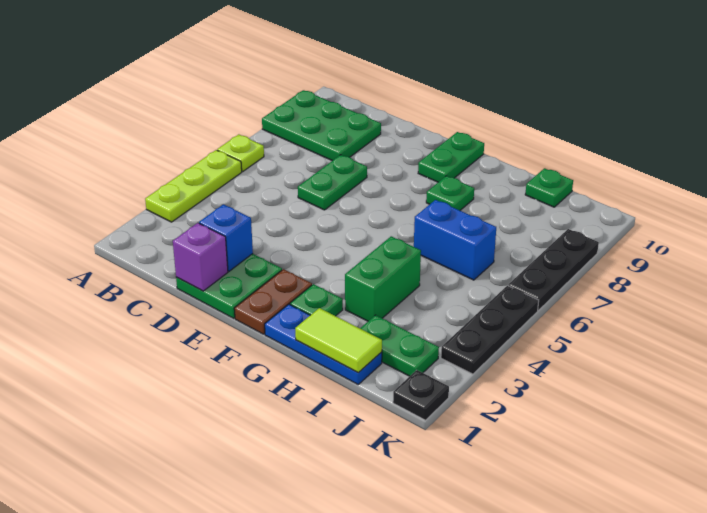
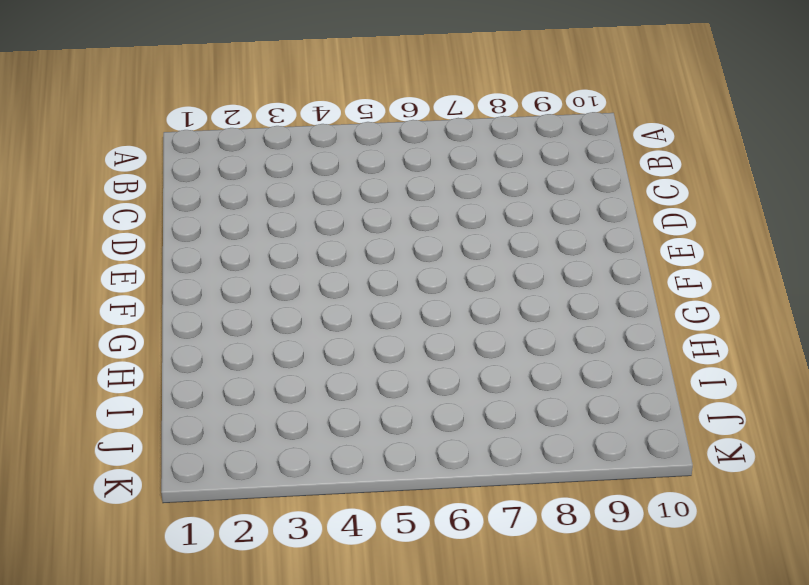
none -> lime plate A3:A5 level 1
none -> lime plate A6 level 1
none -> green plate A8:C9 level 1

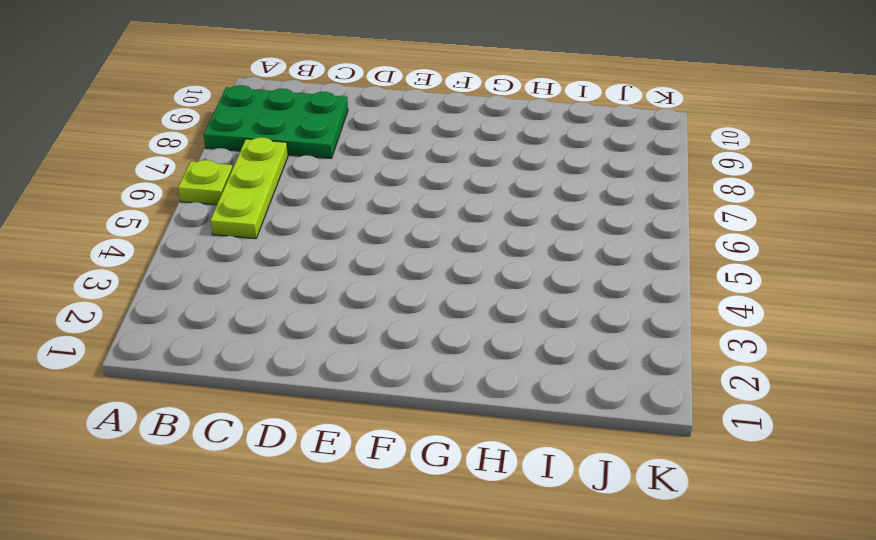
lime plate B5:B7 level 1 -> lime plate A3:A5 level 1
none -> green plate D1:E2 level 1
none -> green plate D6:D7 level 1
none -> brown plate F1:F2 level 1

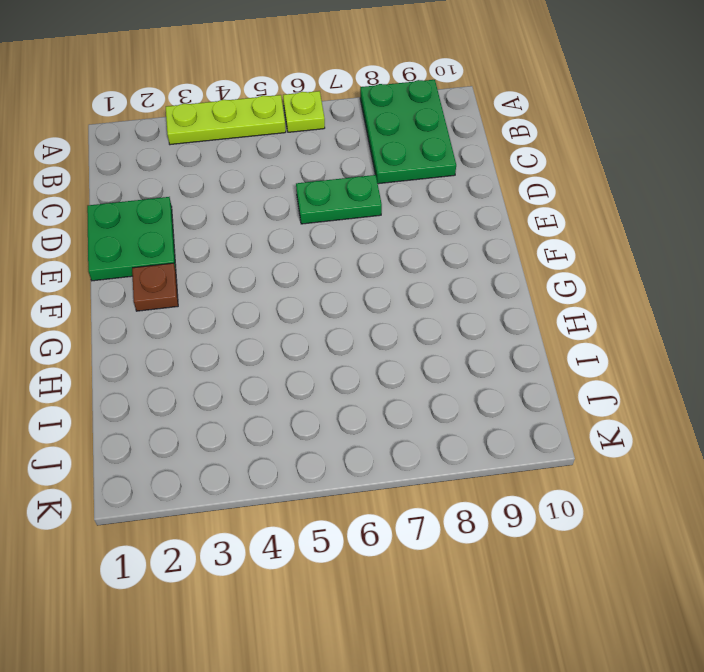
brown plate F2 level 1 -> brown plate F1:F2 level 1
none -> green plate F9:F10 level 1
none -> blue plate G1:I1 level 1
none -> green plate G2 level 1

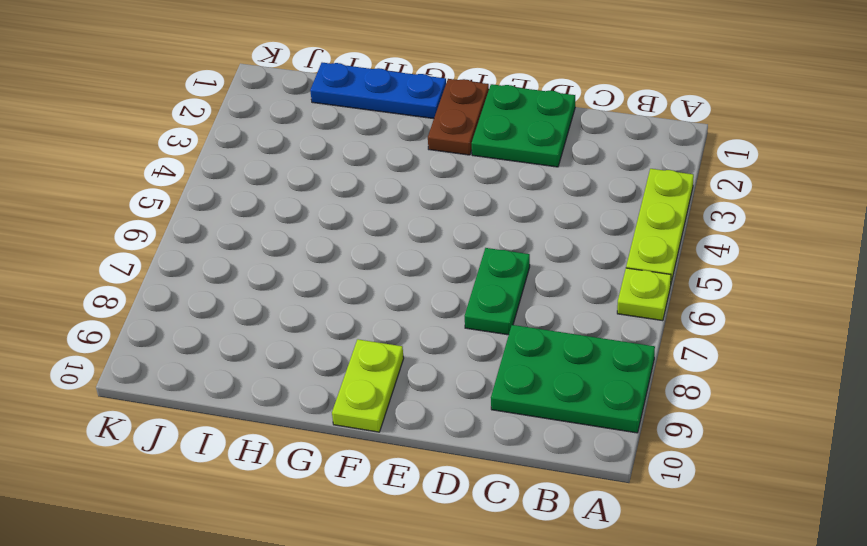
lime plate F9:F10 level 1 -> green plate F9:F10 level 1
none -> green plate G2 level 1
none -> green plate G8 level 1
none -> green brick H3:H4 level 1

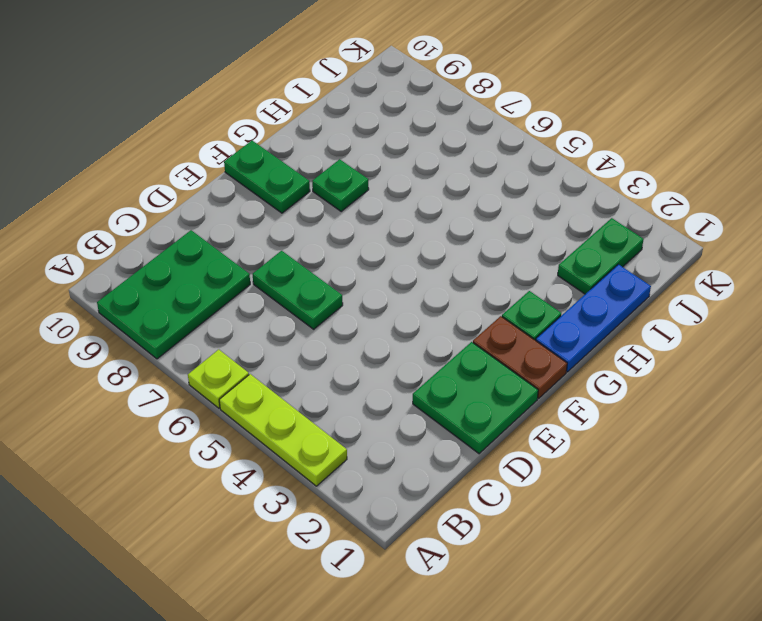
none -> green brick H3:H4 level 1
none -> blue brick H6:I6 level 1
none -> green plate I10 level 1

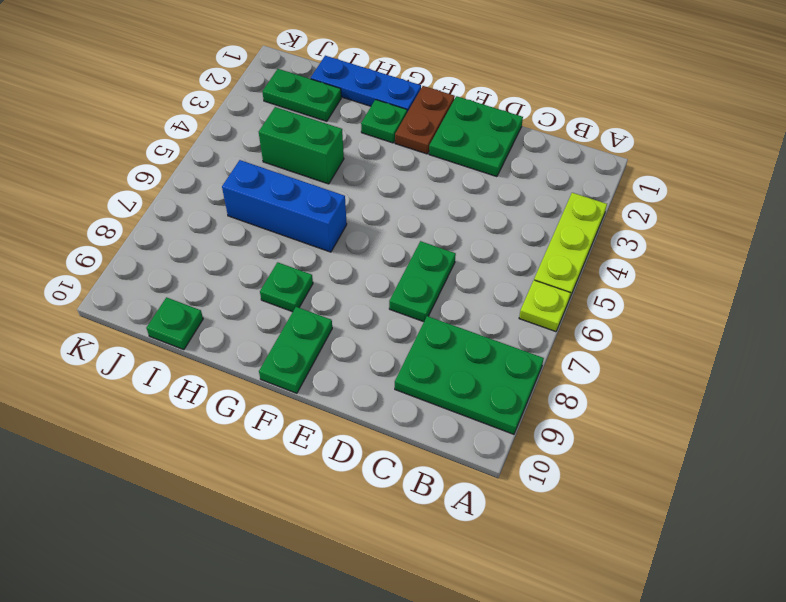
blue brick G6:I6 level 1 -> blue brick H6:I6 level 1
green brick H4:I4 level 1 -> green brick H3:H4 level 1
none -> black plate K1 level 1
none -> black plate K3:K5 level 1
none -> black plate K6:K8 level 1

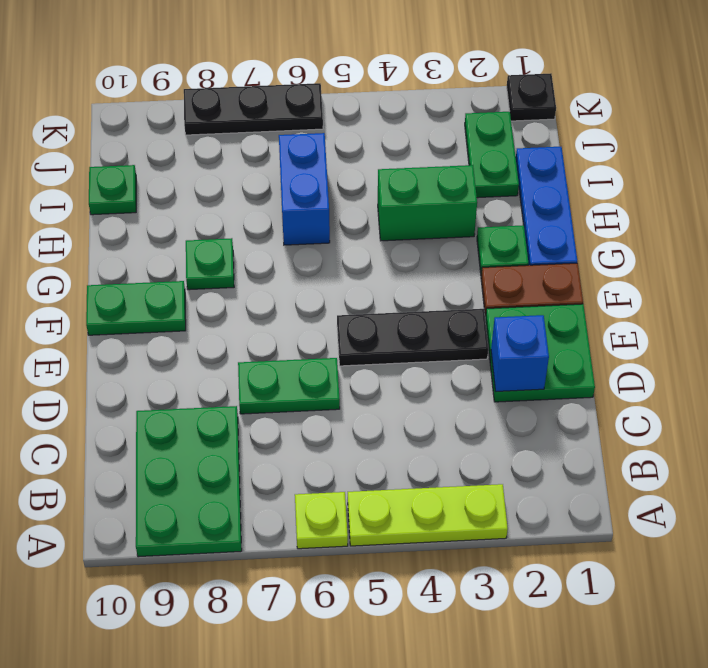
black plate E3:E5 level 1 -> black plate K3:K5 level 1
none -> purple brick D1 level 2
none -> lime tile H1:I1 level 2

